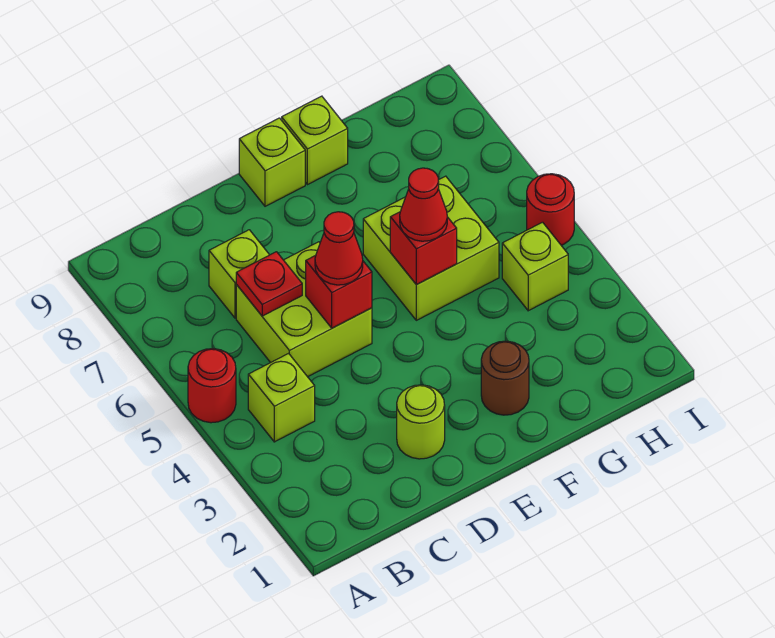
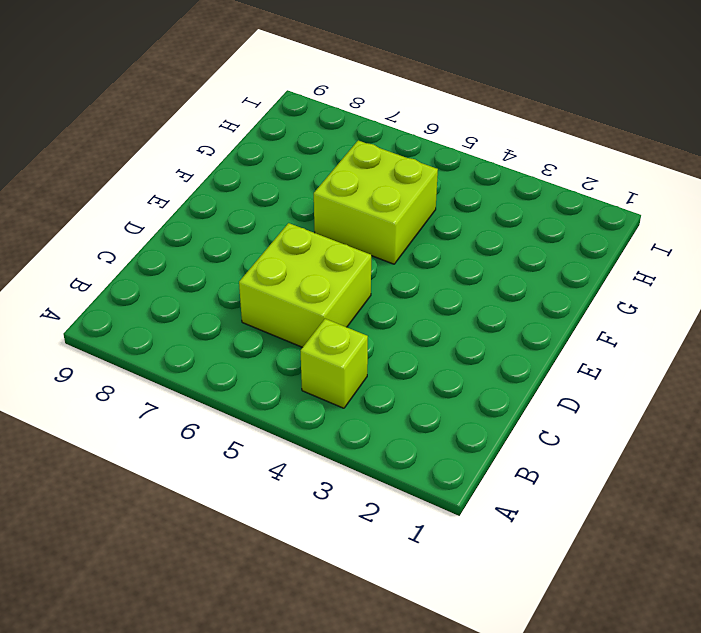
none -> red round brick A5 level 1
none -> lime brick C7 level 1
none -> lime round brick D2 level 1

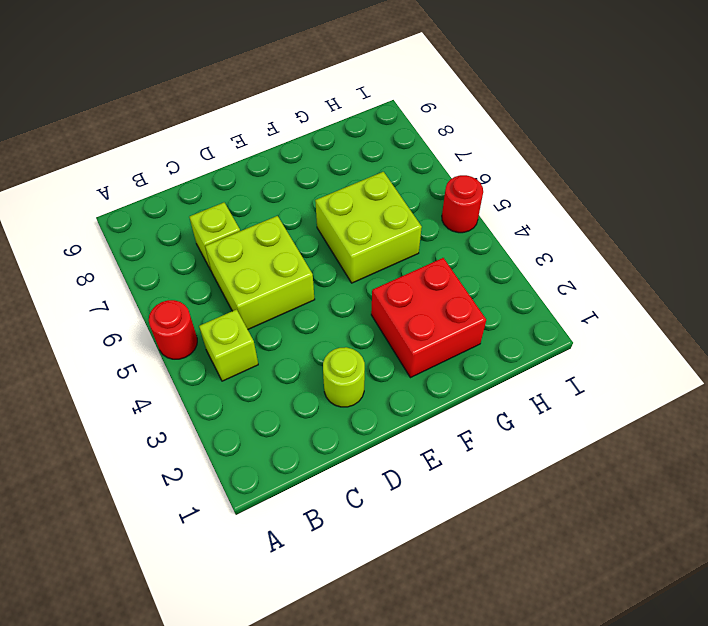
red brick F2:G3 level 1 -> brown round brick F2 level 1
none -> lime brick E9 level 1
none -> lime brick F9 level 1
none -> lime brick H4 level 1

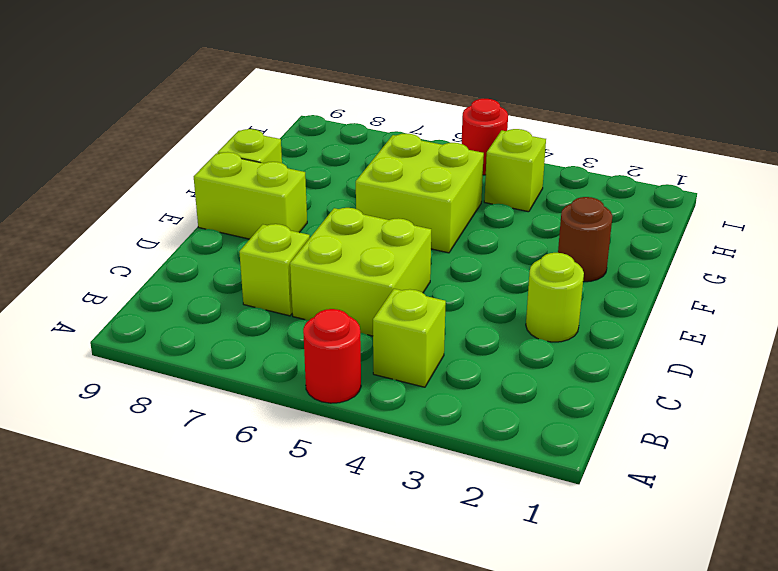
lime brick E8:E9 level 1 -> lime brick E9 level 1
none -> red plate C6 level 2
none -> red brick D5 level 2
none -> red brick F5 level 2

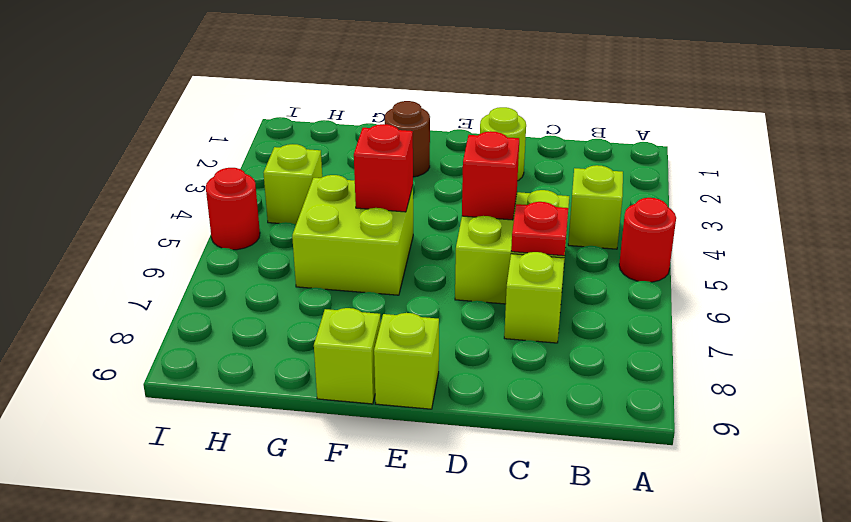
none -> red cone D5 level 3
none -> red cone F5 level 3

